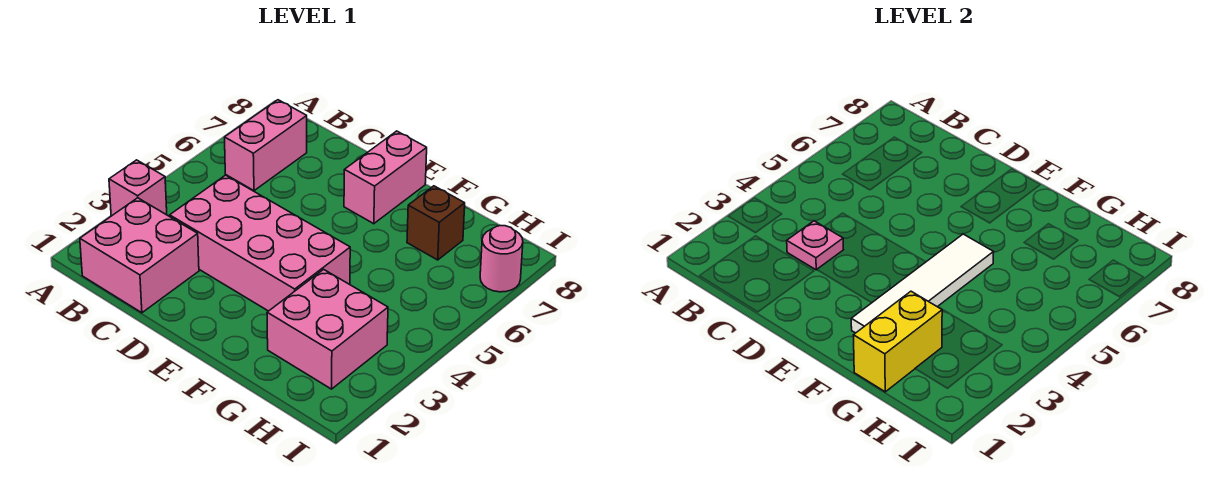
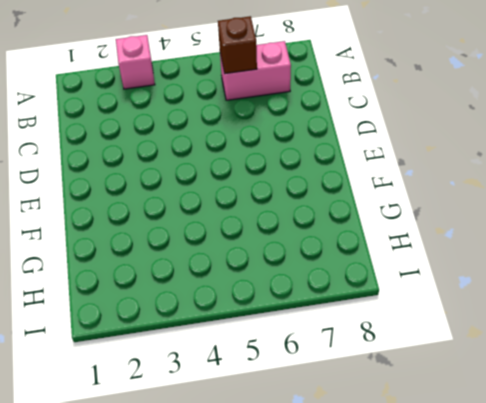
brown brick B6 level 2 -> brown brick G7 level 1
none -> pink brick B1:C2 level 1
none -> pink brick C3:F4 level 1

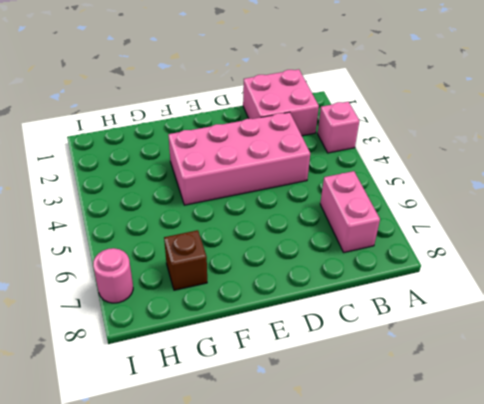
none -> pink brick E7:E8 level 1
none -> pink brick G2:H3 level 1

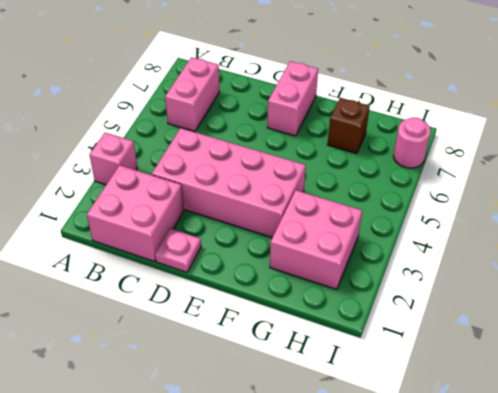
pink plate D1 level 1 -> pink plate C3 level 2
none -> white tile F2:F5 level 2
none -> yellow brick G1:G2 level 2

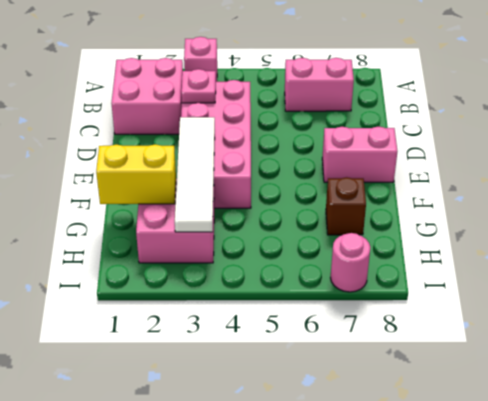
white tile E3:H3 level 2 -> white tile F2:F5 level 2

